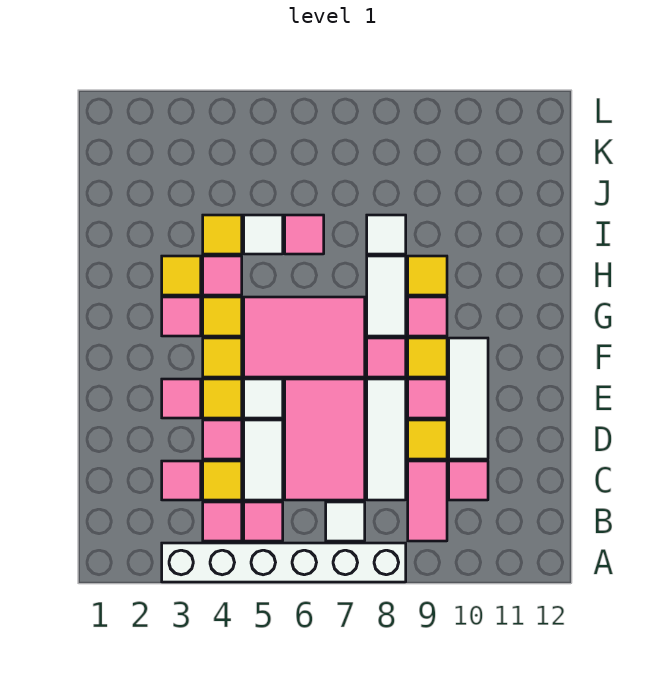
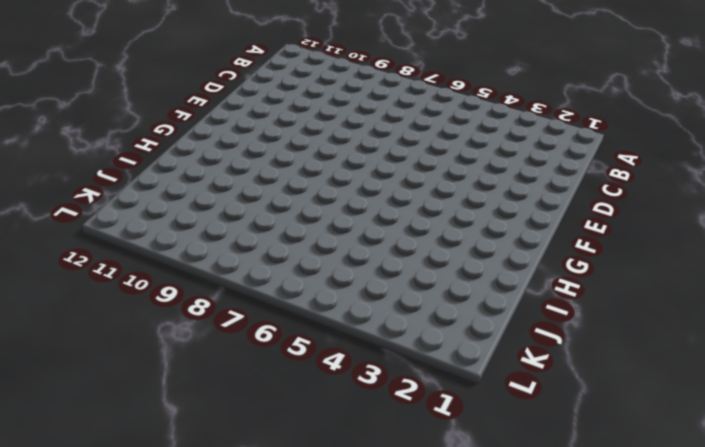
none -> white brick A3:A8 level 1
none -> pink tile B4 level 1
none -> pink tile B5 level 1
none -> white tile B7 level 1

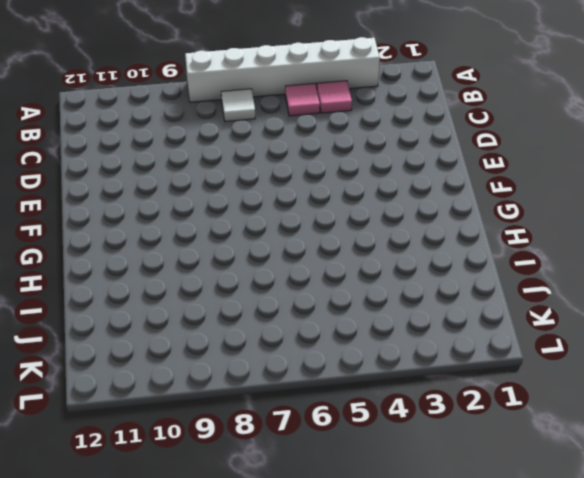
none -> pink tile B9:C9 level 1
none -> pink tile C3 level 1
none -> yellow tile C4 level 1
none -> white tile C5:D5 level 1

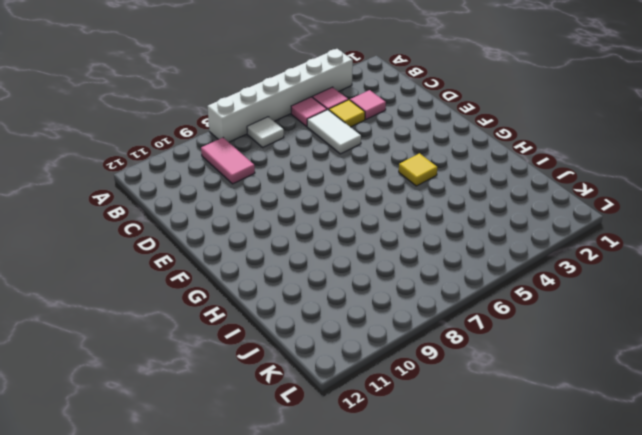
none -> pink tile C6:E7 level 1
none -> white tile C8:E8 level 1
none -> pink tile C10 level 1
none -> pink tile D4 level 1

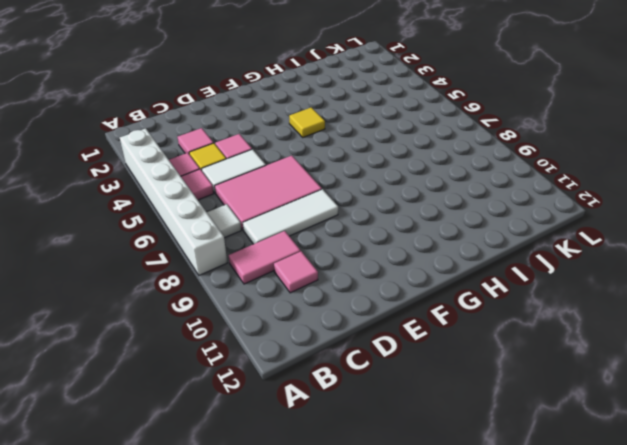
none -> yellow tile D9 level 1
none -> white tile D10:F10 level 1
none -> pink tile E3 level 1
none -> yellow tile E4 level 1

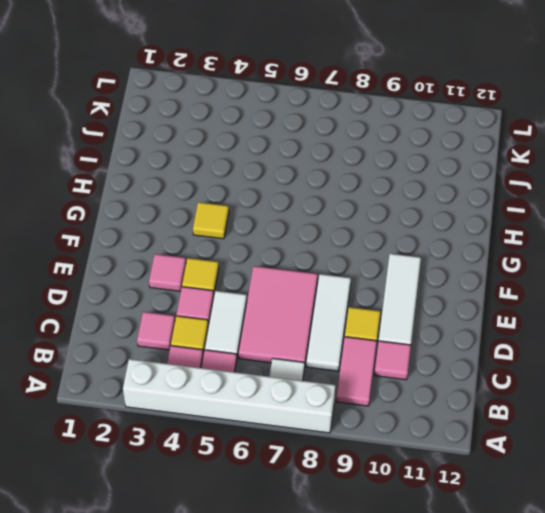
none -> white tile E5 level 1
none -> pink tile E9 level 1
none -> yellow tile F4 level 1
none -> pink tile F5:G7 level 1

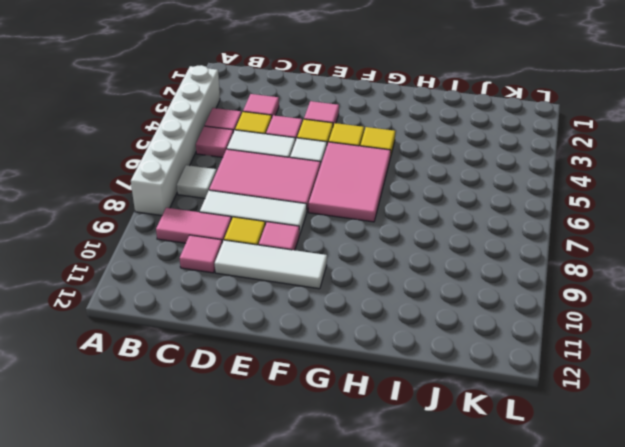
none -> pink tile F8 level 1
none -> yellow tile F9 level 1
none -> pink tile G3 level 1
none -> white tile G8:H8 level 1

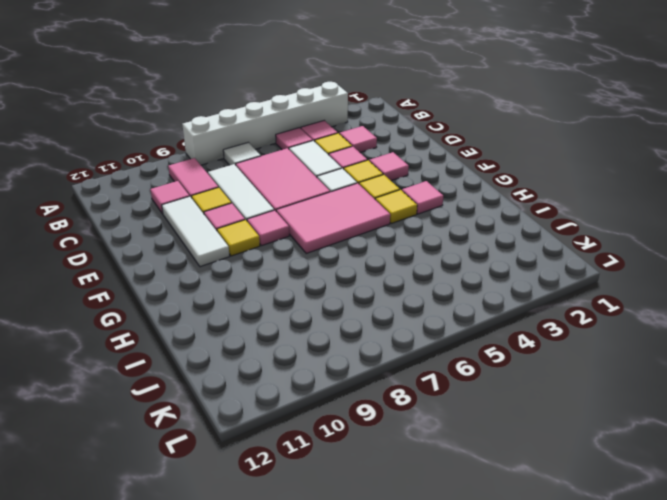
none -> white tile G8:H8 level 1
none -> pink tile G9 level 1
none -> yellow tile H3 level 1
none -> pink tile H4 level 1

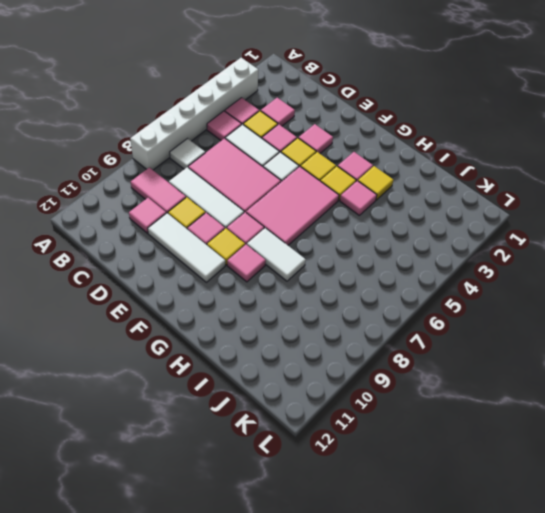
none -> yellow tile H9 level 1
none -> yellow tile I4 level 1
none -> white tile I5 level 1
none -> pink tile I6 level 1

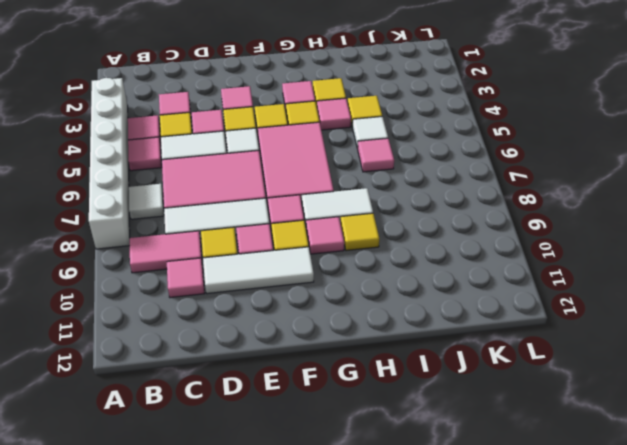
none -> white tile I8 level 1

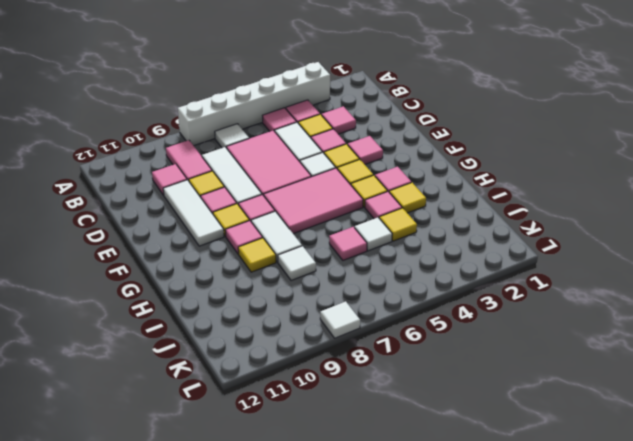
white tile L8 level 1 -> none

